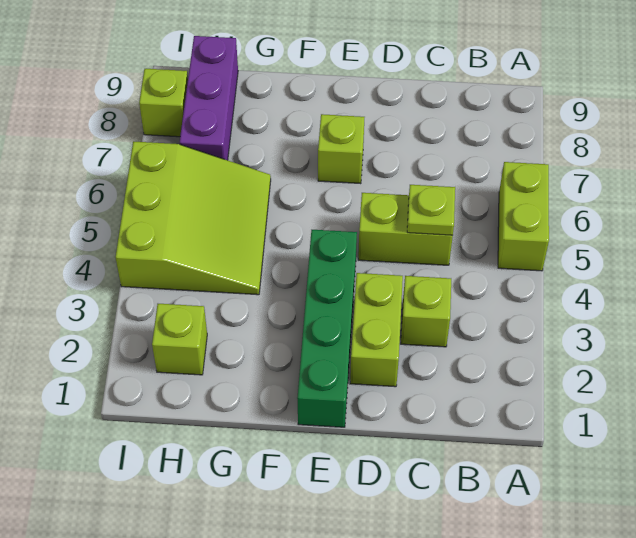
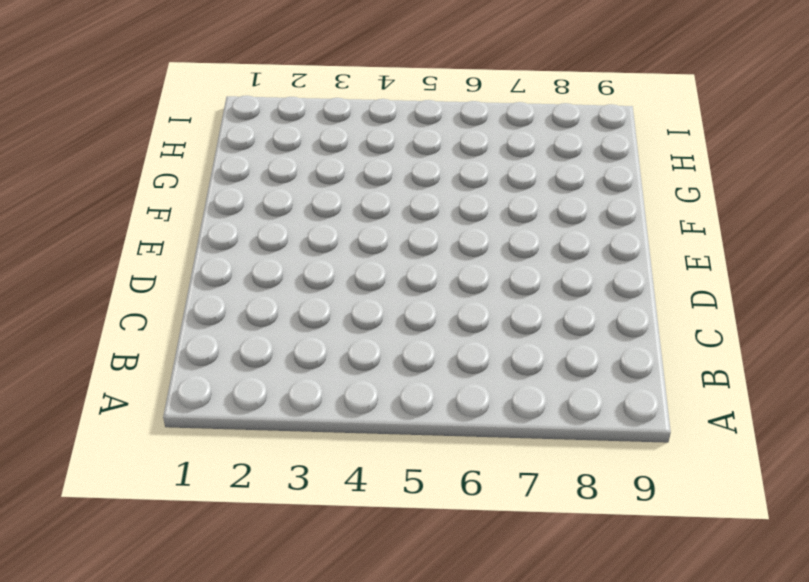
none -> lime brick A5:A6 level 1
none -> lime brick C3 level 1

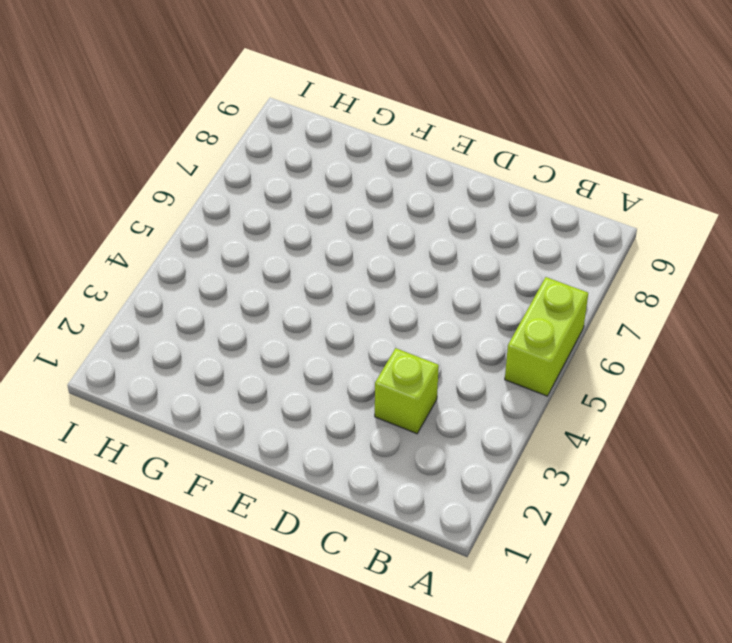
none -> lime brick C5:D5 level 1
none -> lime brick D2:D3 level 1

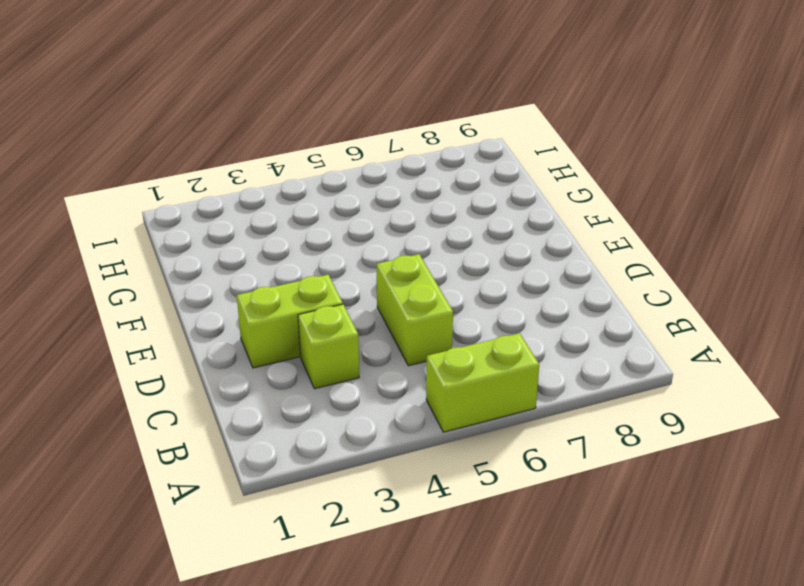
none -> green brick E1:E4 level 1
none -> lime brick E7 level 1

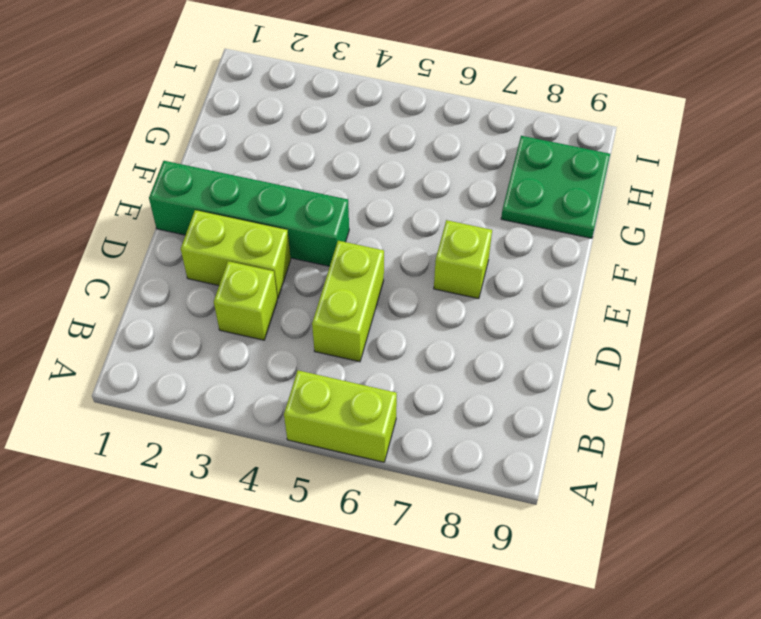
green plate G8:H9 level 1 -> purple brick H7:H9 level 1
none -> lime slope G4:I6 level 1 top I
none -> lime brick H2 level 1

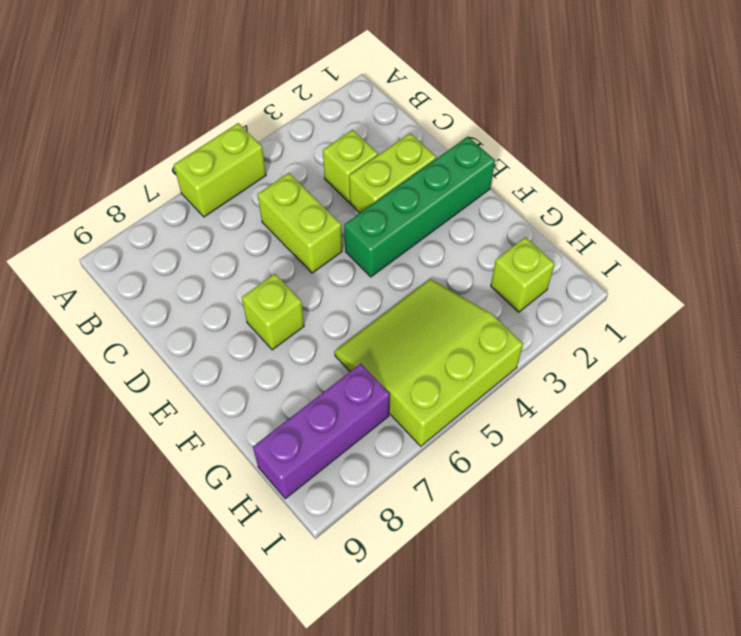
none -> lime brick I8 level 1
none -> lime plate C5 level 2

